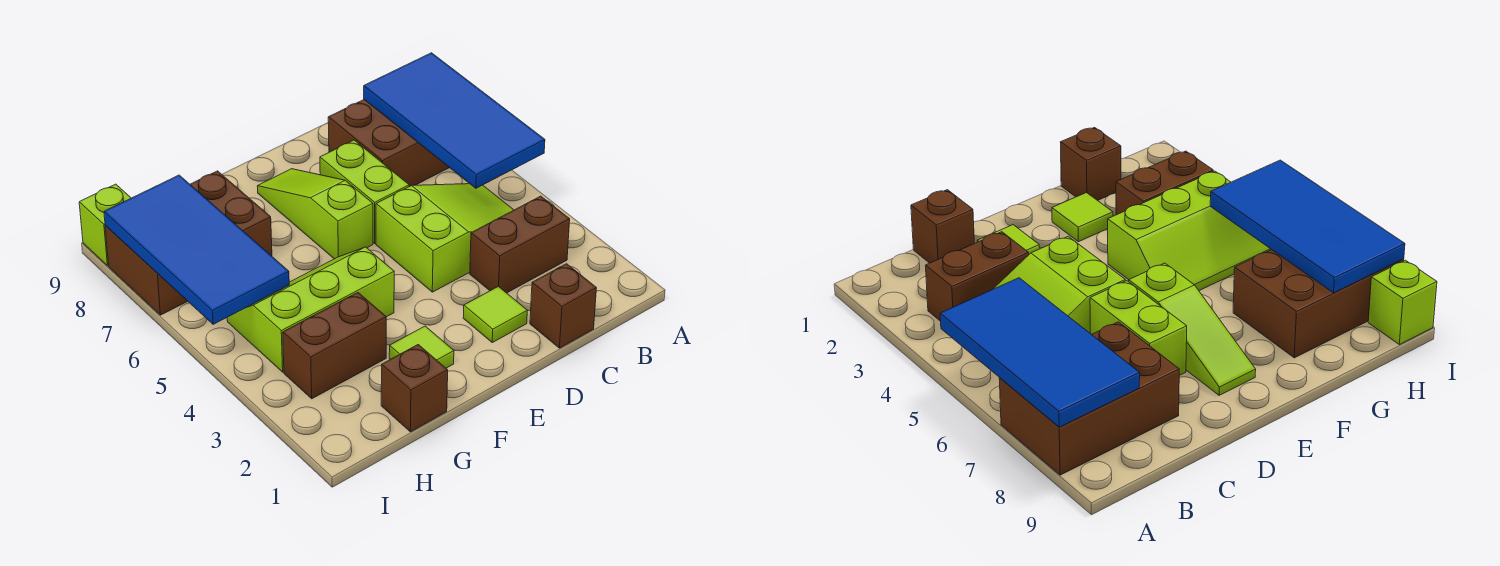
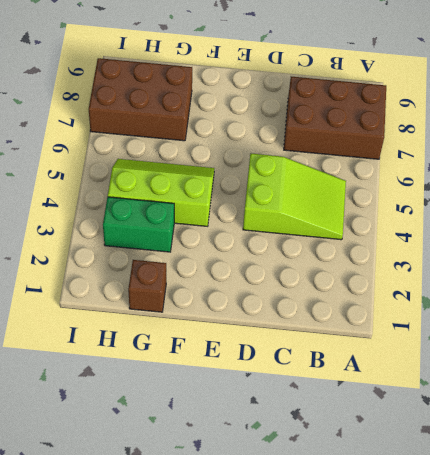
green brick G3:H3 level 1 -> brown brick G3:H3 level 1
none -> brown brick B3:C3 level 1
none -> brown brick C1 level 1
none -> lime tile D2 level 1

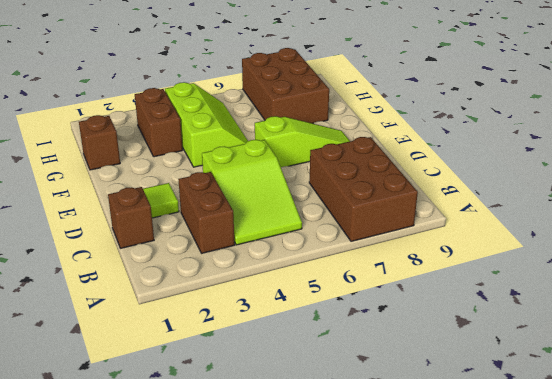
none -> lime brick D6:D7 level 1
none -> lime tile F2 level 1
none -> lime brick I9 level 1

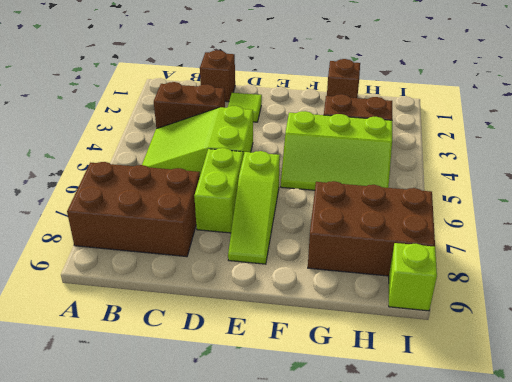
none -> lime tile F2 level 1
none -> blue tile A5:B8 level 2
none -> blue tile H5:I8 level 2

